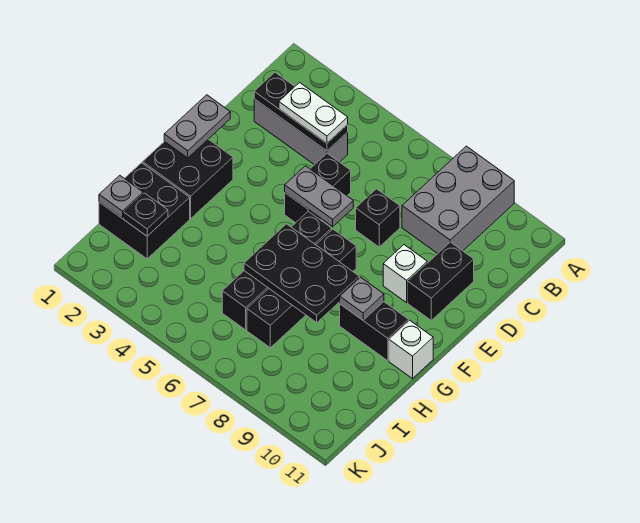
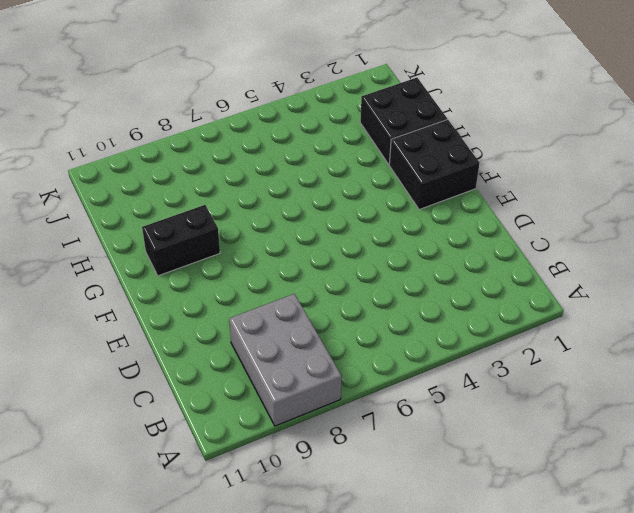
none -> grey brick C2:C4 level 1
none -> black brick D5:E5 level 1
none -> black brick D7 level 1

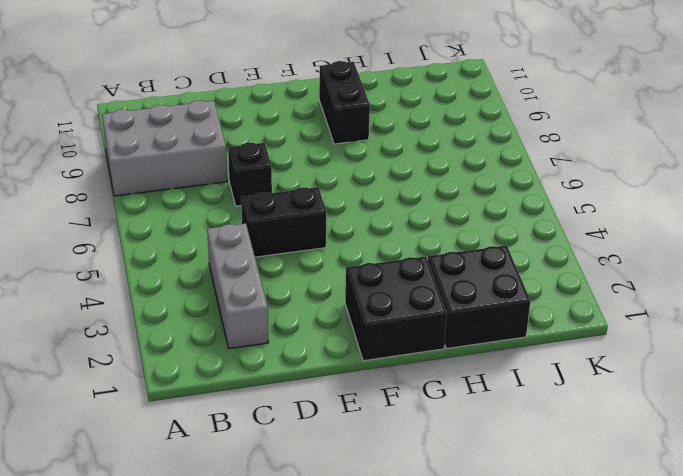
none -> black brick D10:E10 level 1
none -> white brick E9 level 1
none -> black brick F6:I6 level 1

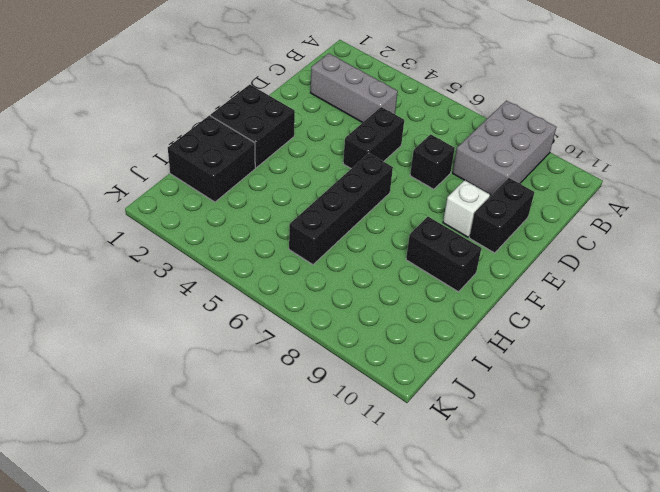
none -> black brick F7:I7 level 1
none -> white brick G11 level 1
none -> black plate C2:C4 level 2

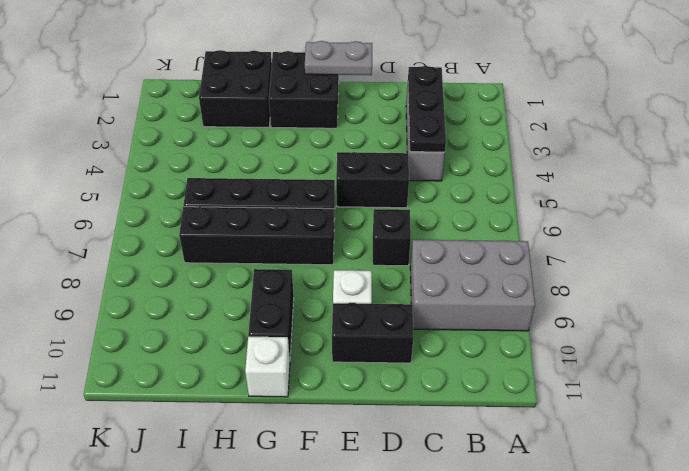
none -> grey plate E5:E6 level 2
none -> black plate G6:H8 level 2
none -> grey plate G9 level 2

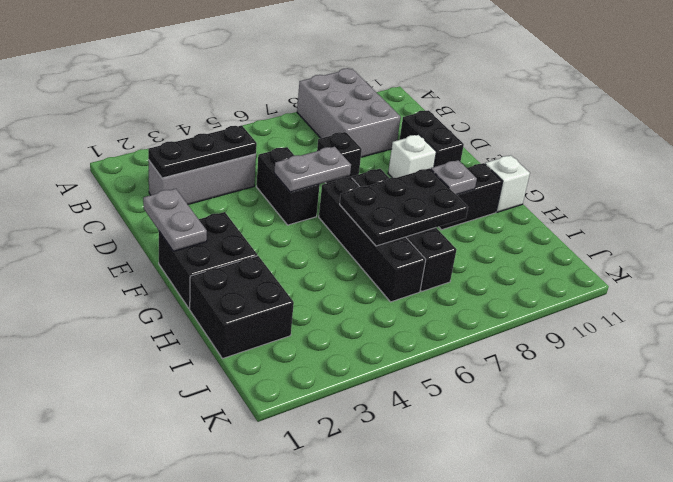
none -> grey plate I1 level 2
none -> black plate I2 level 2
none -> white plate C3:C4 level 3

